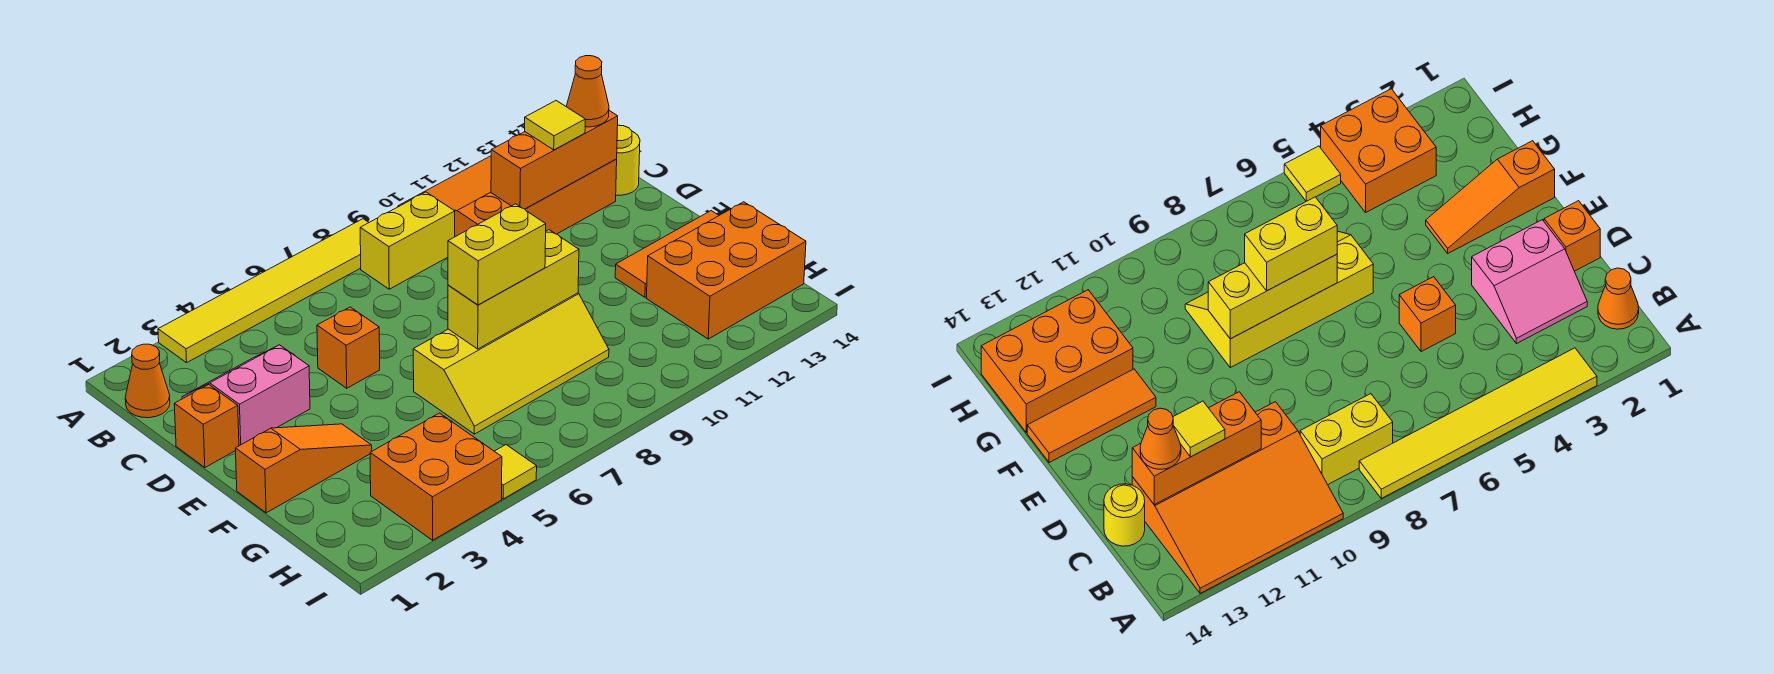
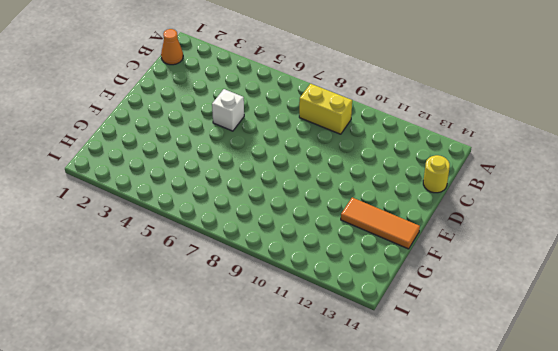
white brick D5 level 1 -> orange brick D5 level 1
none -> yellow tile A3:A8 level 1
none -> orange slope A10:C13 level 1 top C
none -> pink slope C2:D3 level 1 top D

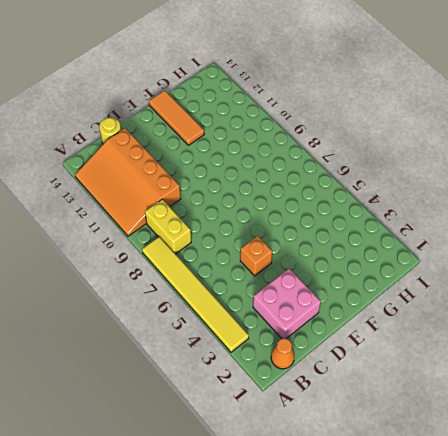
pink brick C2:D3 level 1 -> pink slope C2:D3 level 1 top D
none -> orange brick D1 level 1
none -> orange slope F1:F3 level 1 top 1
none -> yellow slope F6:G9 level 1 top F

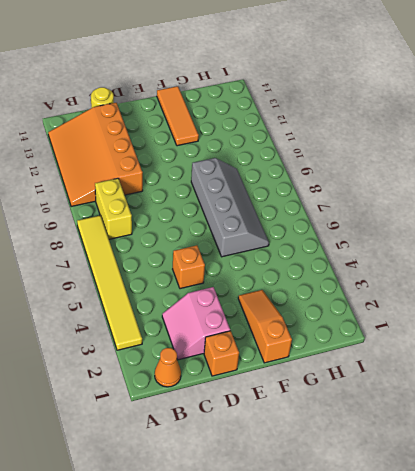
grey slope F6:G9 level 1 top F -> yellow slope F6:G9 level 1 top F
none -> orange brick G12:H14 level 1
none -> orange brick H3:I4 level 1
none -> yellow tile I5 level 1

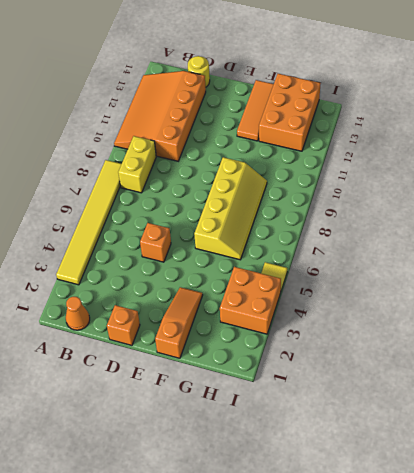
none -> pink slope C2:D3 level 1 top D
none -> orange brick C11:C13 level 2
none -> yellow brick F7:F9 level 2

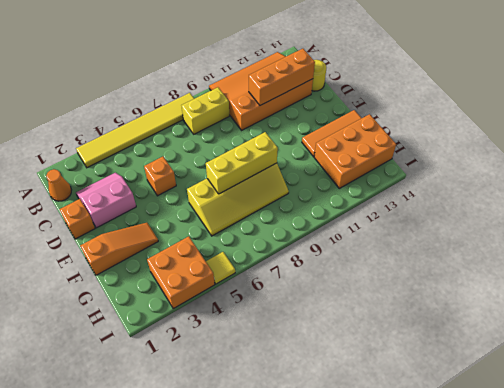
none -> yellow tile C12 level 3
none -> orange cone C13 level 3
none -> yellow brick F7:F8 level 3

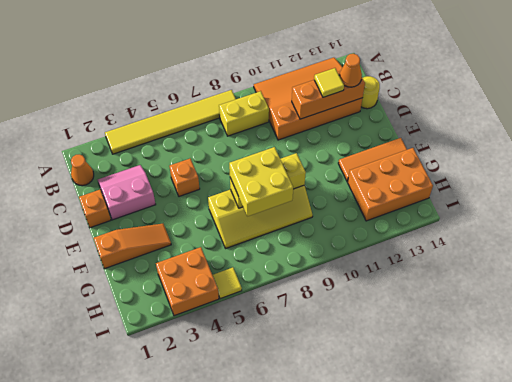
yellow brick F7:G8 level 3 -> yellow brick F7:F8 level 3

